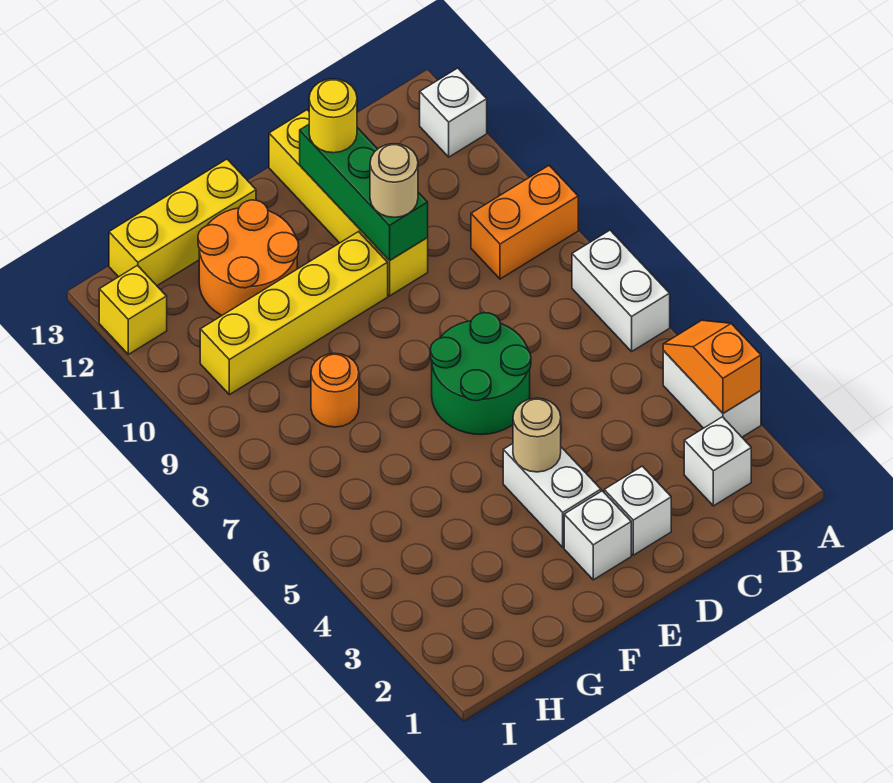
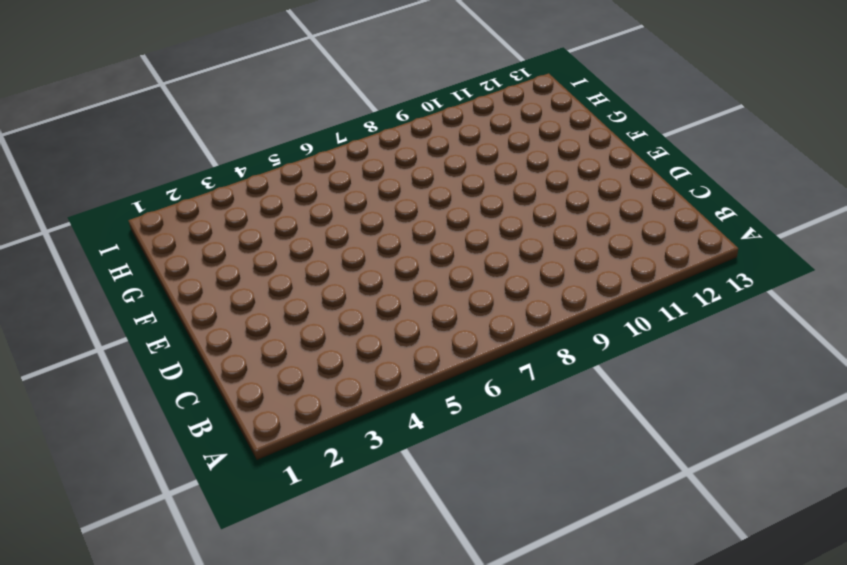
none -> white brick A3:A4 level 1
none -> white brick A6:A7 level 1
none -> orange brick A9:B9 level 1

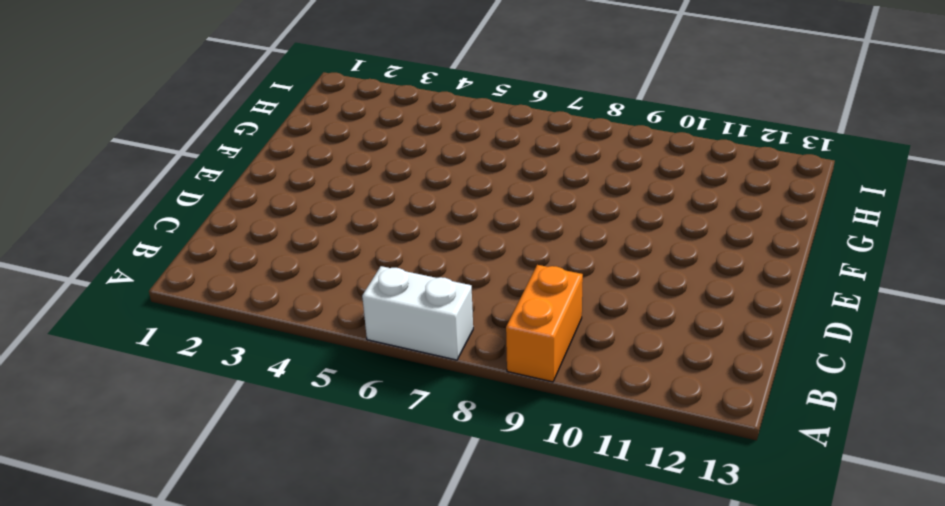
none -> white brick A3:A4 level 1
none -> white brick A12 level 1
none -> white brick B2 level 1

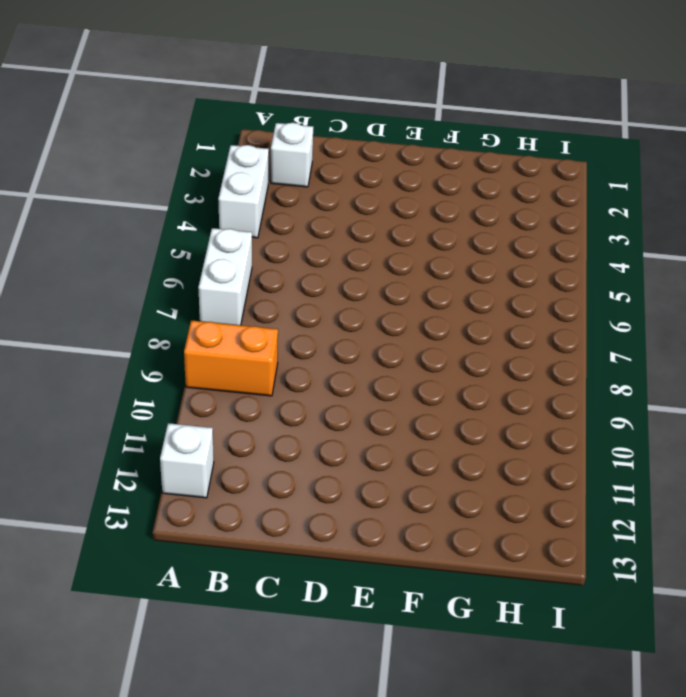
none -> white brick D2 level 1
none -> green round brick D6:E7 level 1
none -> yellow brick D10:D13 level 1

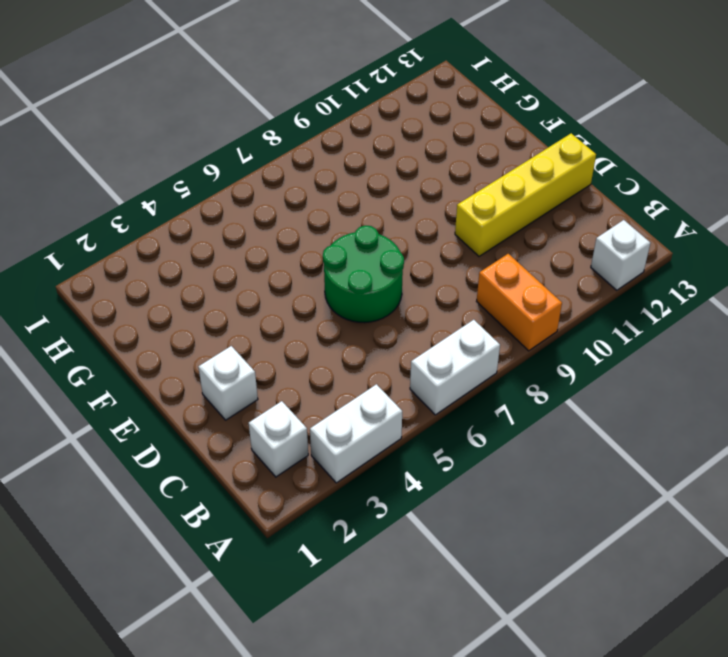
none -> white brick E2 level 1
none -> white brick E3:E4 level 1
none -> yellow brick E10:H10 level 1

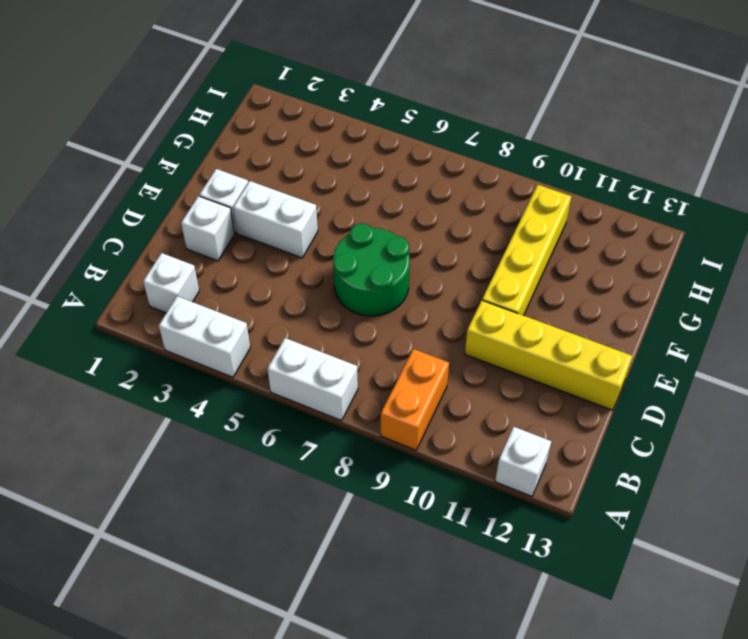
none -> orange round brick F11:G12 level 1
none -> yellow brick F13:H13 level 1
none -> orange round brick G8 level 1

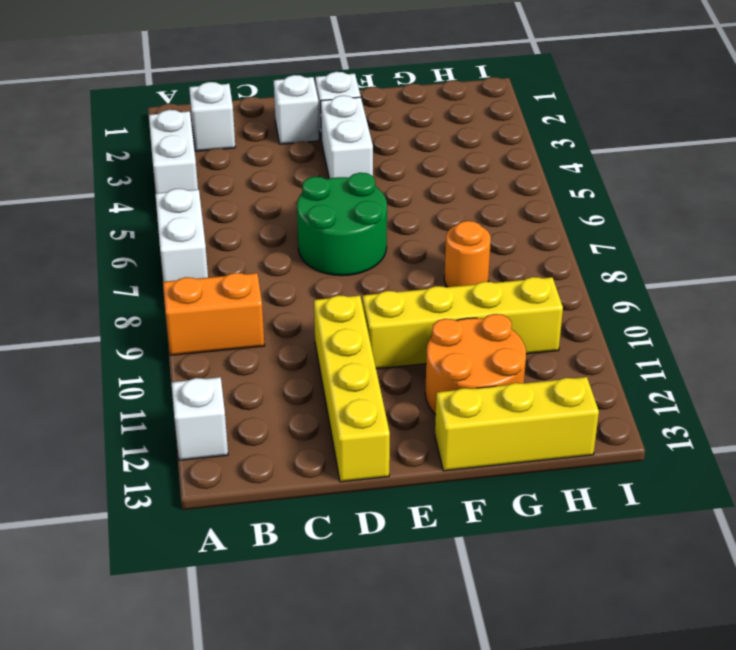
none -> yellow brick I12 level 1
none -> orange slope A3:A4 level 2 top 3
none -> green brick D10:D12 level 2

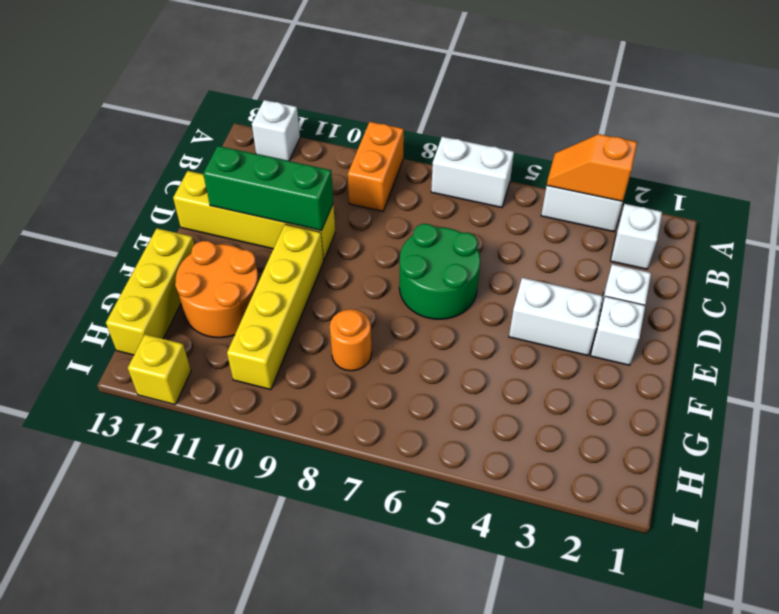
none -> tan round brick E4 level 2
none -> tan round brick D10 level 3
none -> yellow round brick D12 level 3

